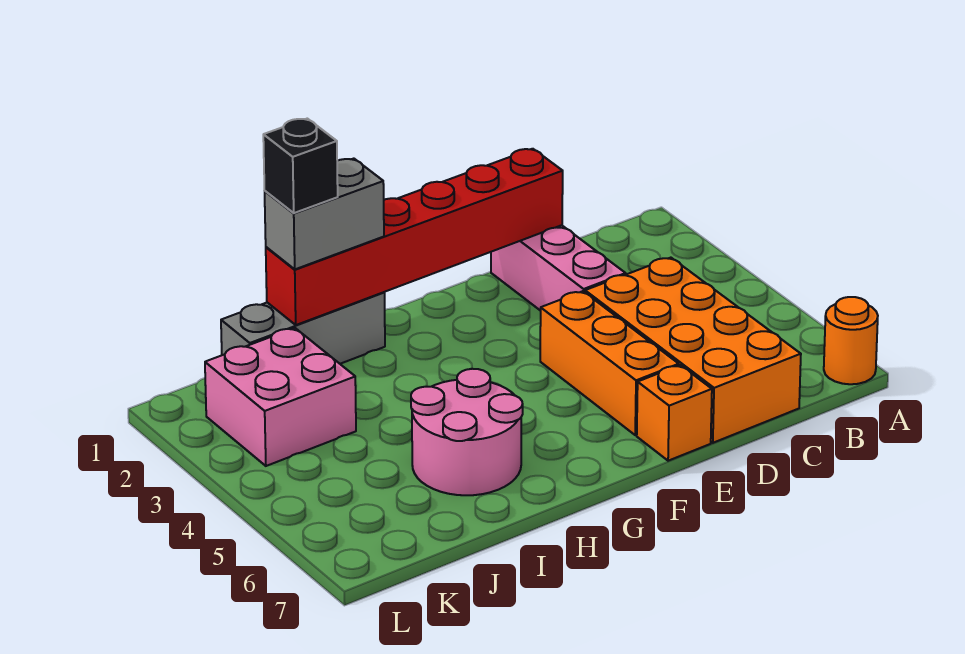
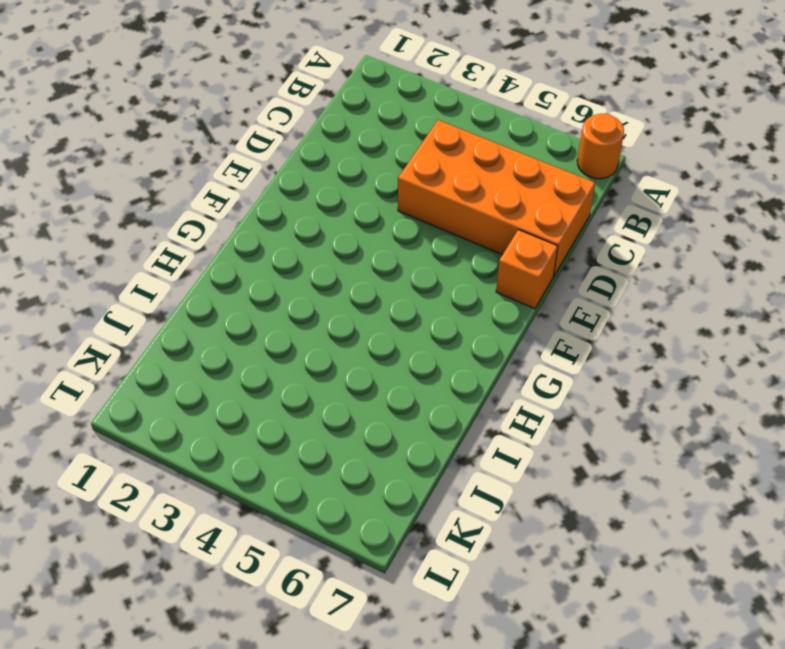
none -> pink brick D1:D3 level 1
none -> orange brick E4:E6 level 1

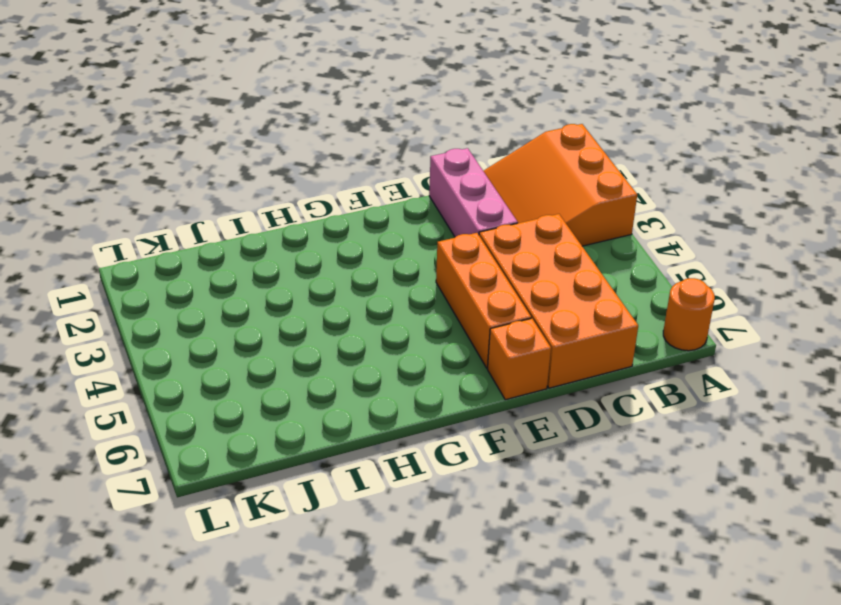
orange slope A1:C3 level 1 top A -> none
none -> grey brick H1:J1 level 1
none -> pink round brick H5:I6 level 1

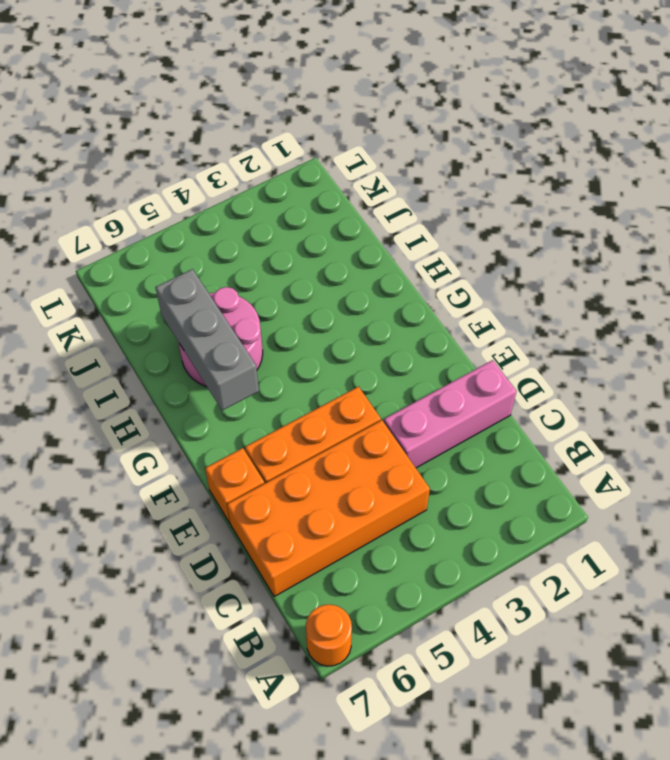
grey brick G6:I6 level 2 -> grey brick H1:J1 level 1
none -> pink brick J2:K3 level 1
none -> red brick D1:I1 level 2

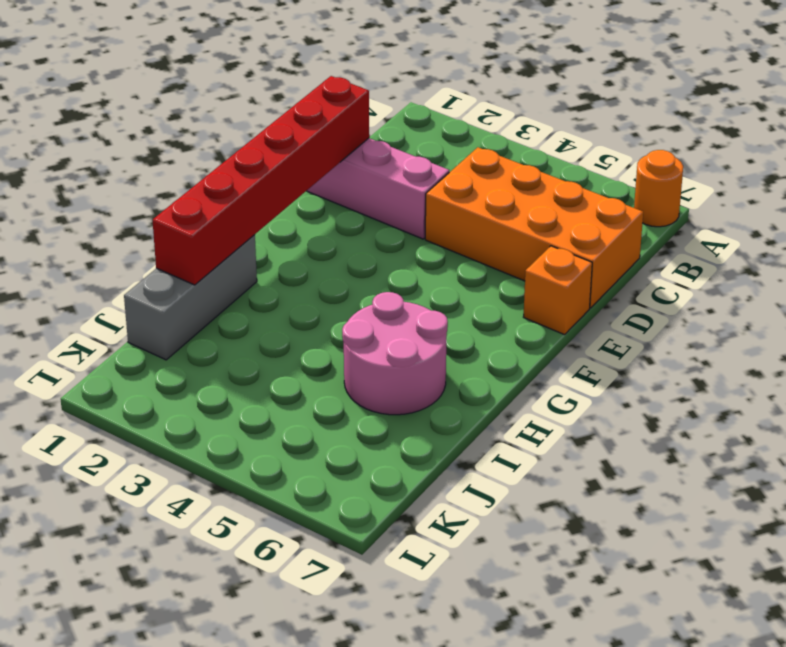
none -> orange brick E4:E6 level 1
none -> pink brick J2:K3 level 1

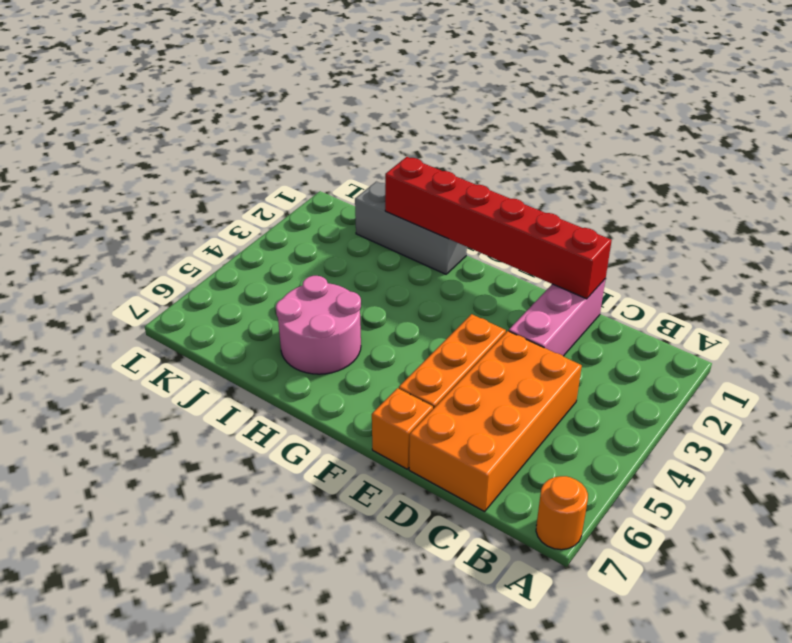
none -> pink brick J2:K3 level 1
none -> grey brick H1:I1 level 3

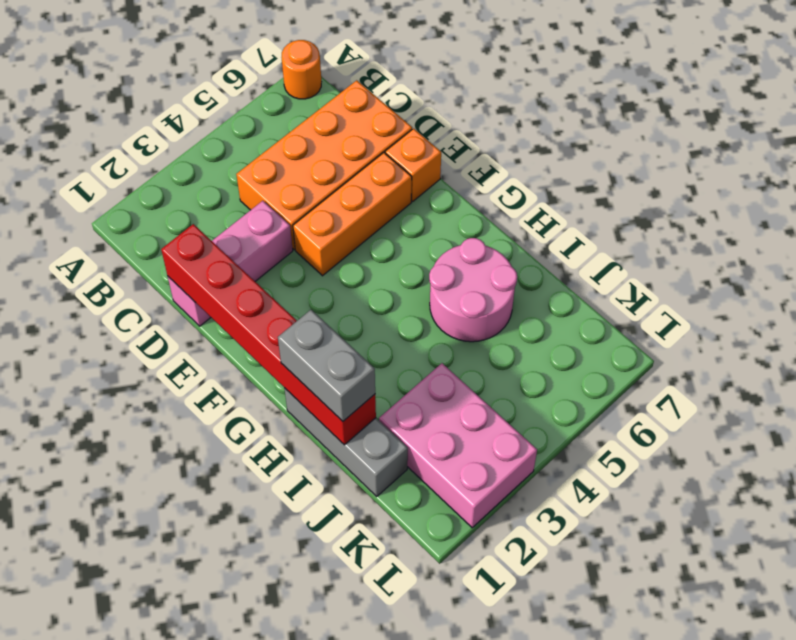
pink brick J2:L3 level 1 -> pink brick J2:K3 level 1
none -> black brick I1 level 4

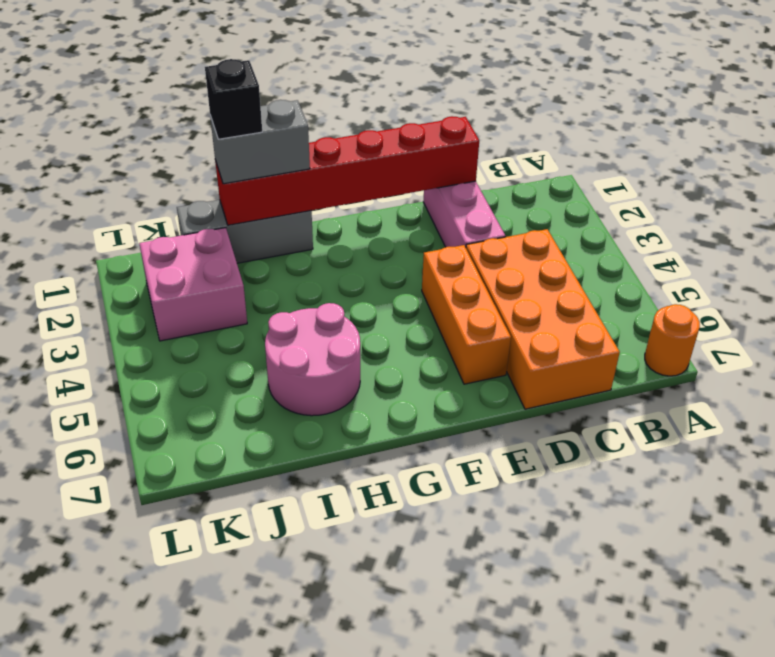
none -> orange brick E7 level 1

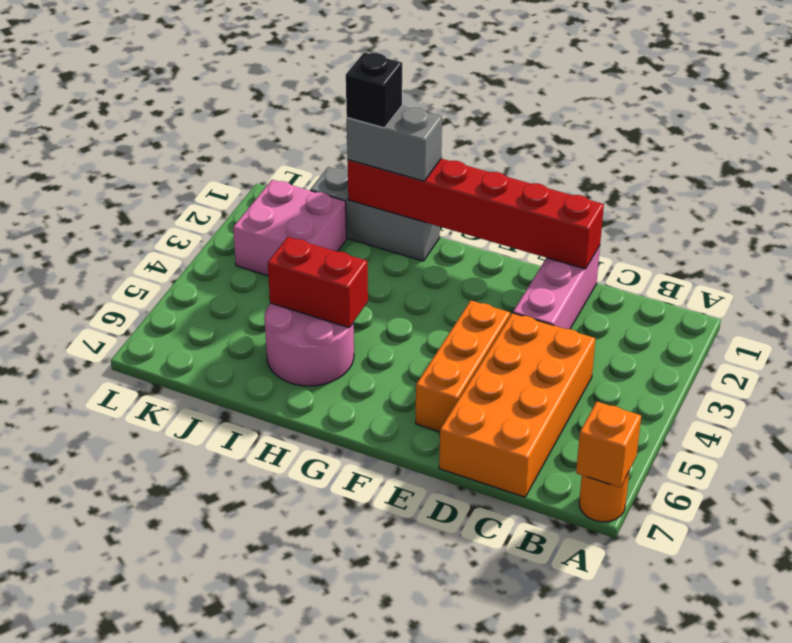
orange brick A7 level 2 -> orange brick E7 level 1
red brick H5:I5 level 2 -> none

